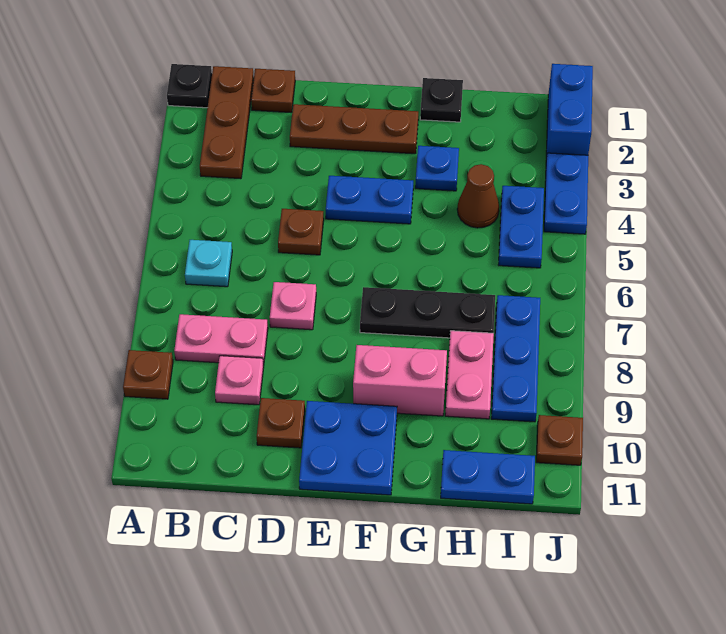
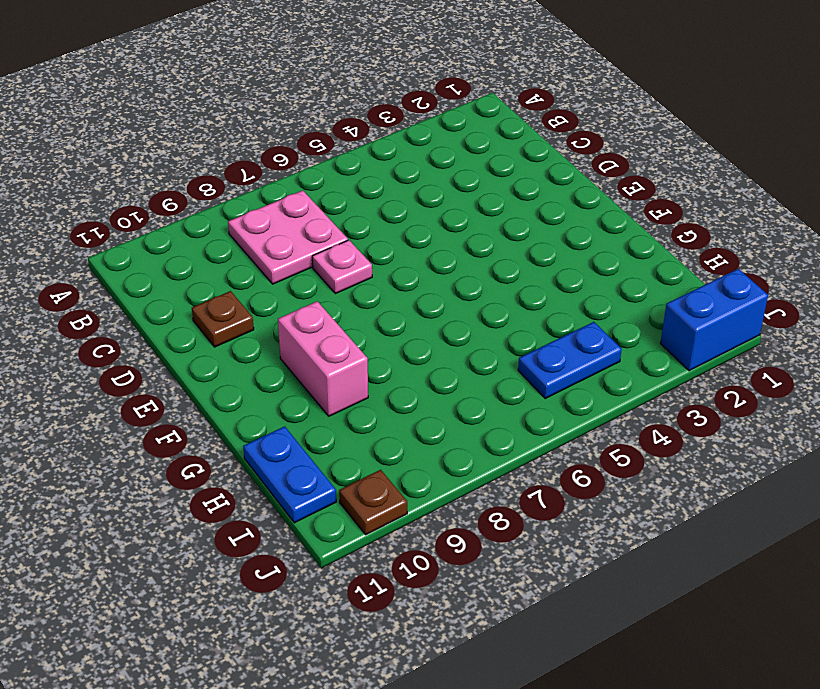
pink plate B7:C8 level 1 -> pink plate B8:C8 level 1
none -> black plate A1 level 1
none -> brown plate A9 level 1
none -> brown plate B1:B3 level 1

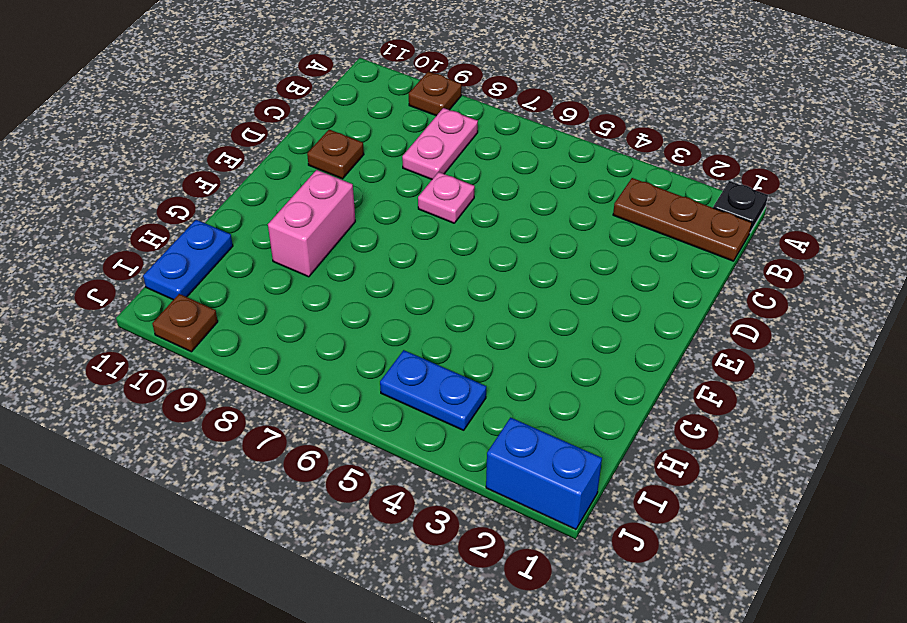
none -> cyan plate B6 level 1
none -> brown plate C1 level 1
none -> pink plate C9 level 1

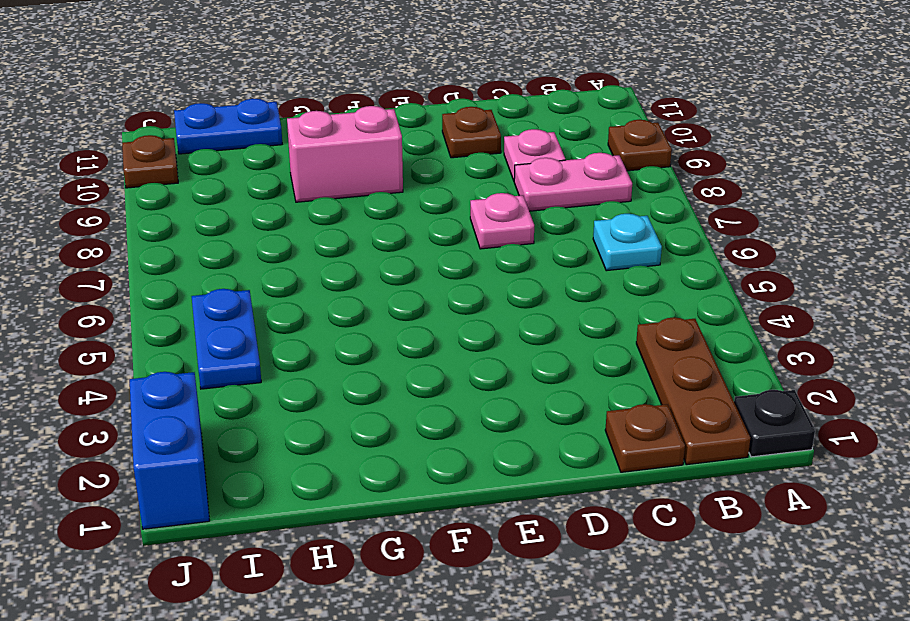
none -> brown plate D2:F2 level 1
none -> brown plate D5 level 1
none -> blue plate E4:F4 level 1

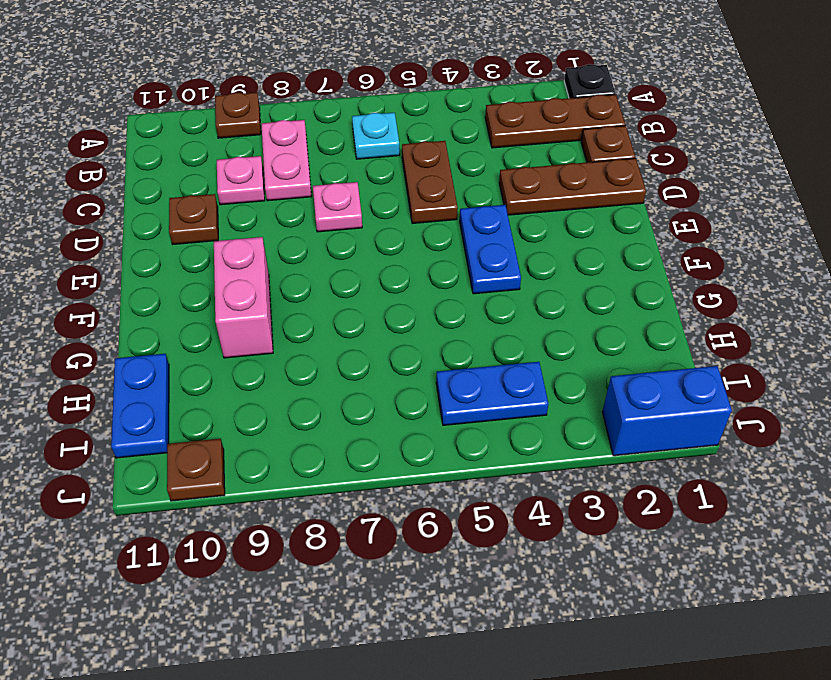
brown plate C5:D5 level 1 -> brown plate D5 level 1
brown plate D1:D3 level 1 -> brown plate D2:F2 level 1
none -> blue plate E10:F11 level 1
none -> black plate F7:H7 level 1
none -> black plate G1 level 1

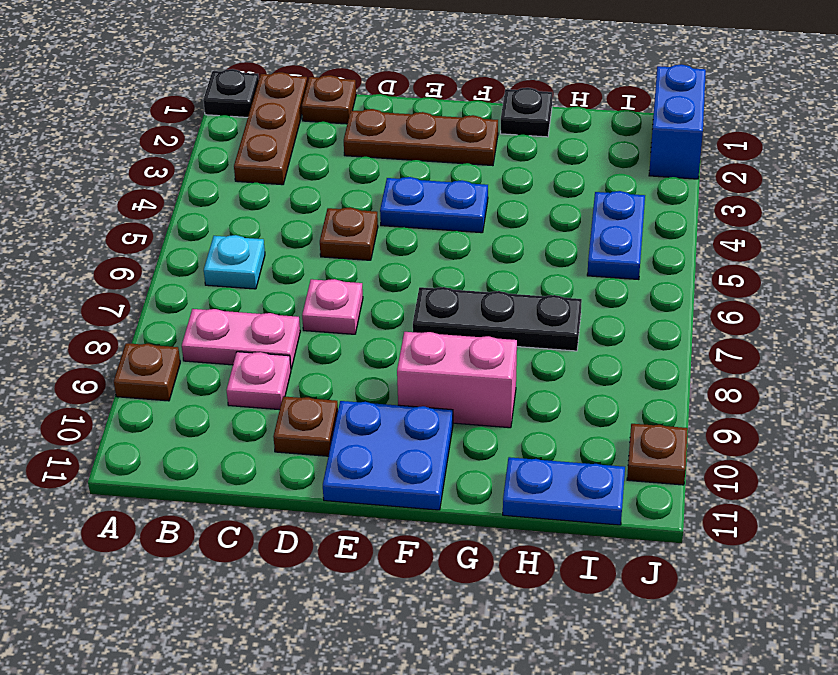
none -> blue plate G3 level 1
none -> brown cone H4 level 1
none -> pink plate H8:H9 level 1

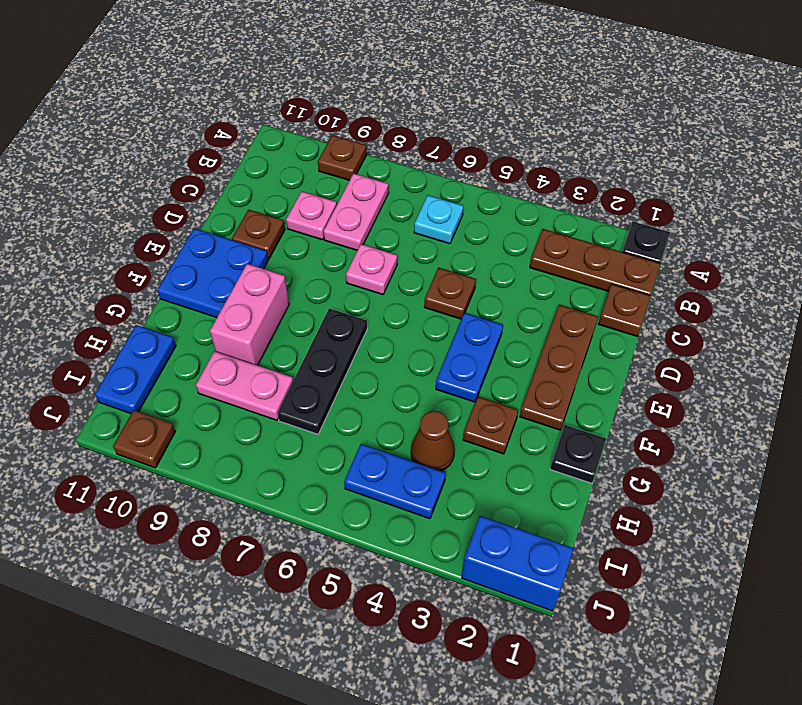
brown plate G3 level 1 -> blue plate G3 level 1
none -> blue plate I7:I9 level 1
none -> blue plate J3:J4 level 1

